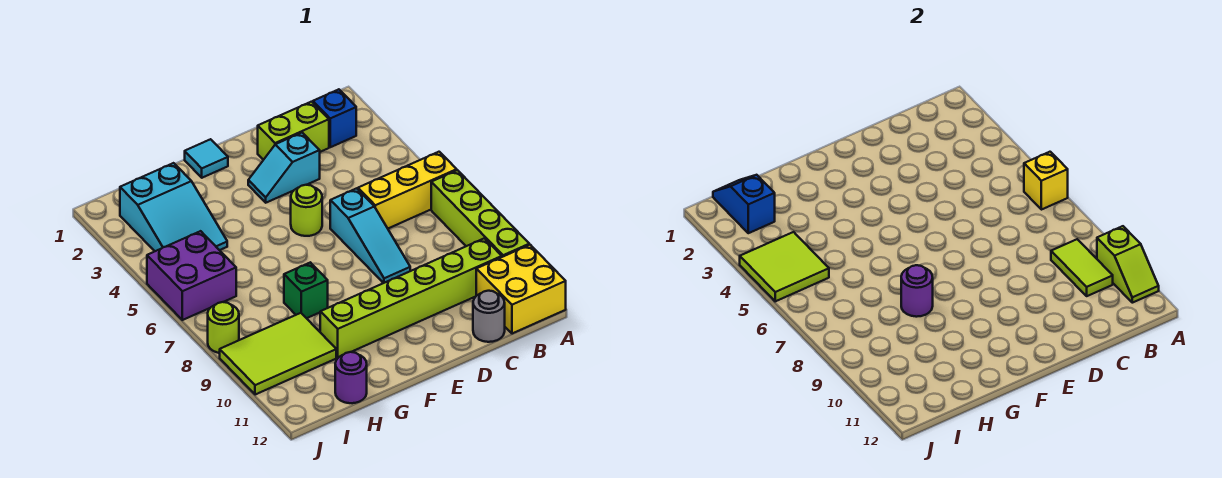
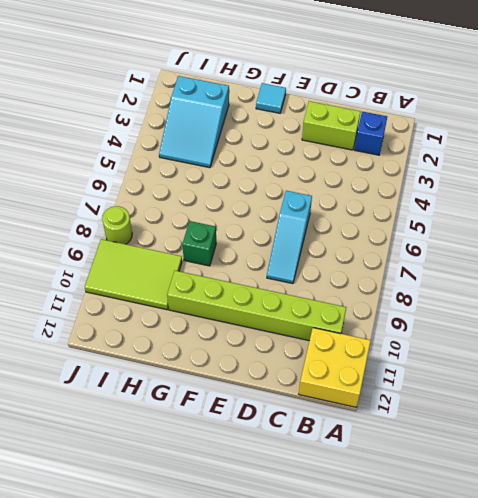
none -> yellow brick A6:C6 level 1
none -> lime brick A7:A10 level 1
none -> grey round brick C12 level 1

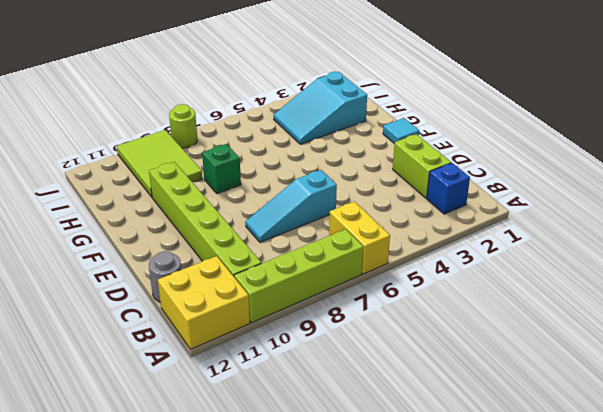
yellow brick A6:B6 level 1 -> yellow brick A6:C6 level 1
none -> cyan slope D3:E3 level 1 top D
none -> lime round brick E5 level 1
none -> purple round brick H12 level 1

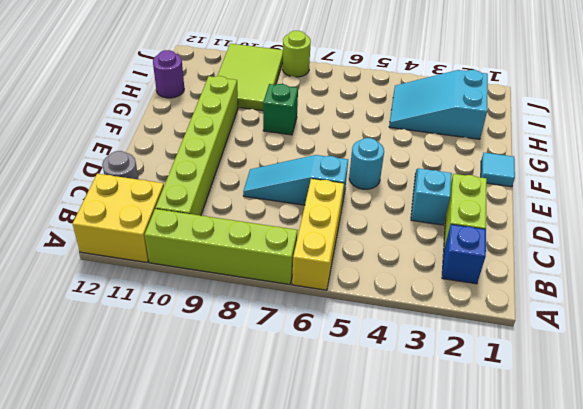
cyan round brick E5 level 1 -> lime round brick E5 level 1
none -> purple brick I5:J6 level 1
none -> yellow brick A6 level 2
none -> lime slope A10:A11 level 2 top 10

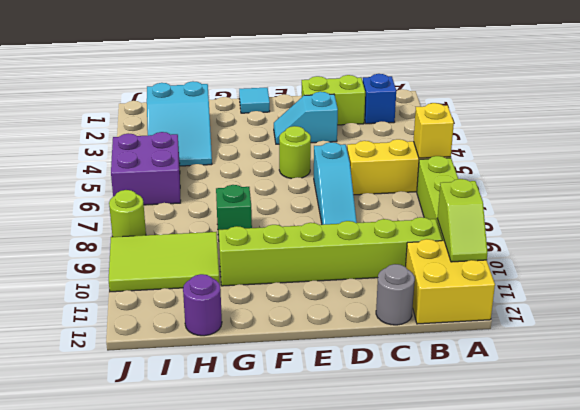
none -> lime tile B9:B10 level 2
none -> purple round brick G8 level 2
none -> blue slope I1:I2 level 2 top 2

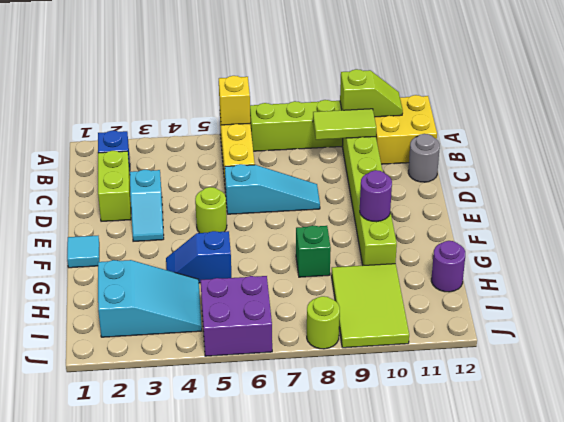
purple round brick F10 level 2 -> purple round brick G8 level 2
blue slope G4:G5 level 1 top 5 -> blue slope I1:I2 level 2 top 2
none -> lime tile I4:J5 level 2

